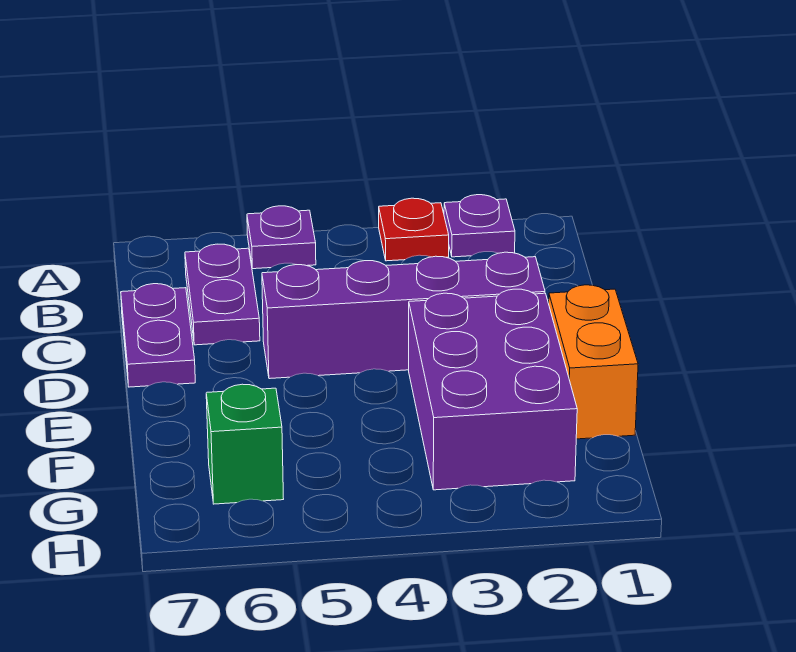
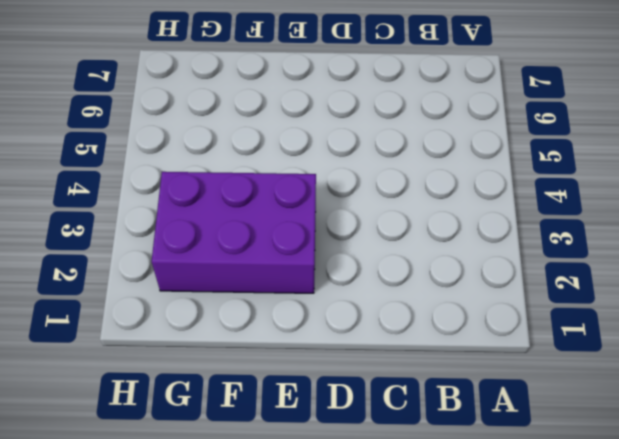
none -> purple plate A2 level 1
none -> red plate A3 level 1

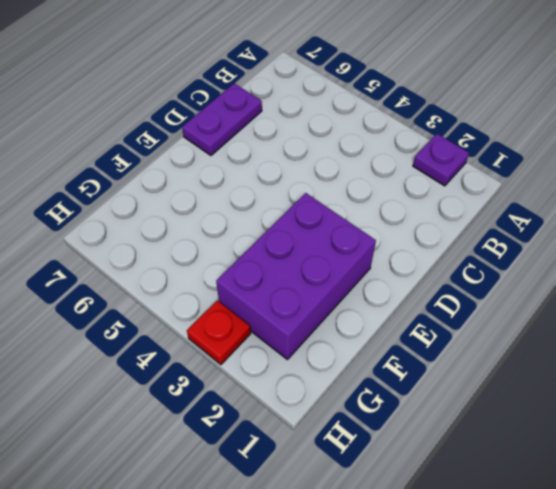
red plate H3 level 1 -> red plate A3 level 1
none -> purple plate A5 level 1
none -> purple plate B6:C6 level 1

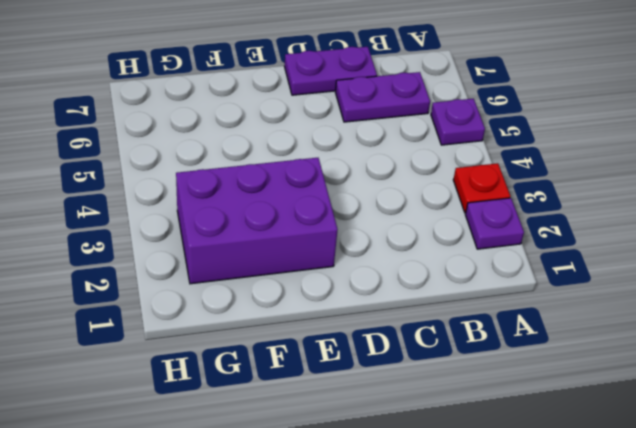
none -> purple brick D2:D5 level 1
none -> orange brick E1:F1 level 1

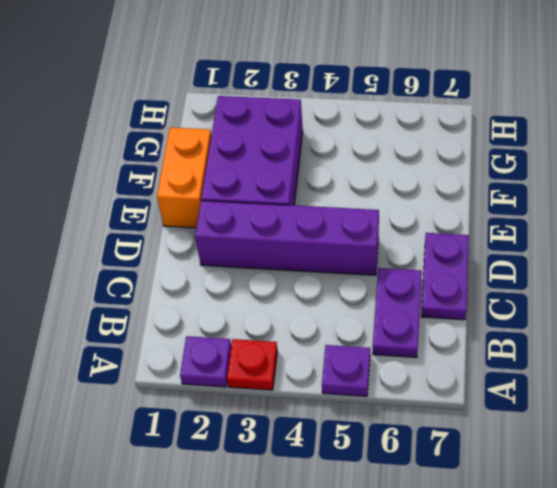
none -> green brick G6 level 1

